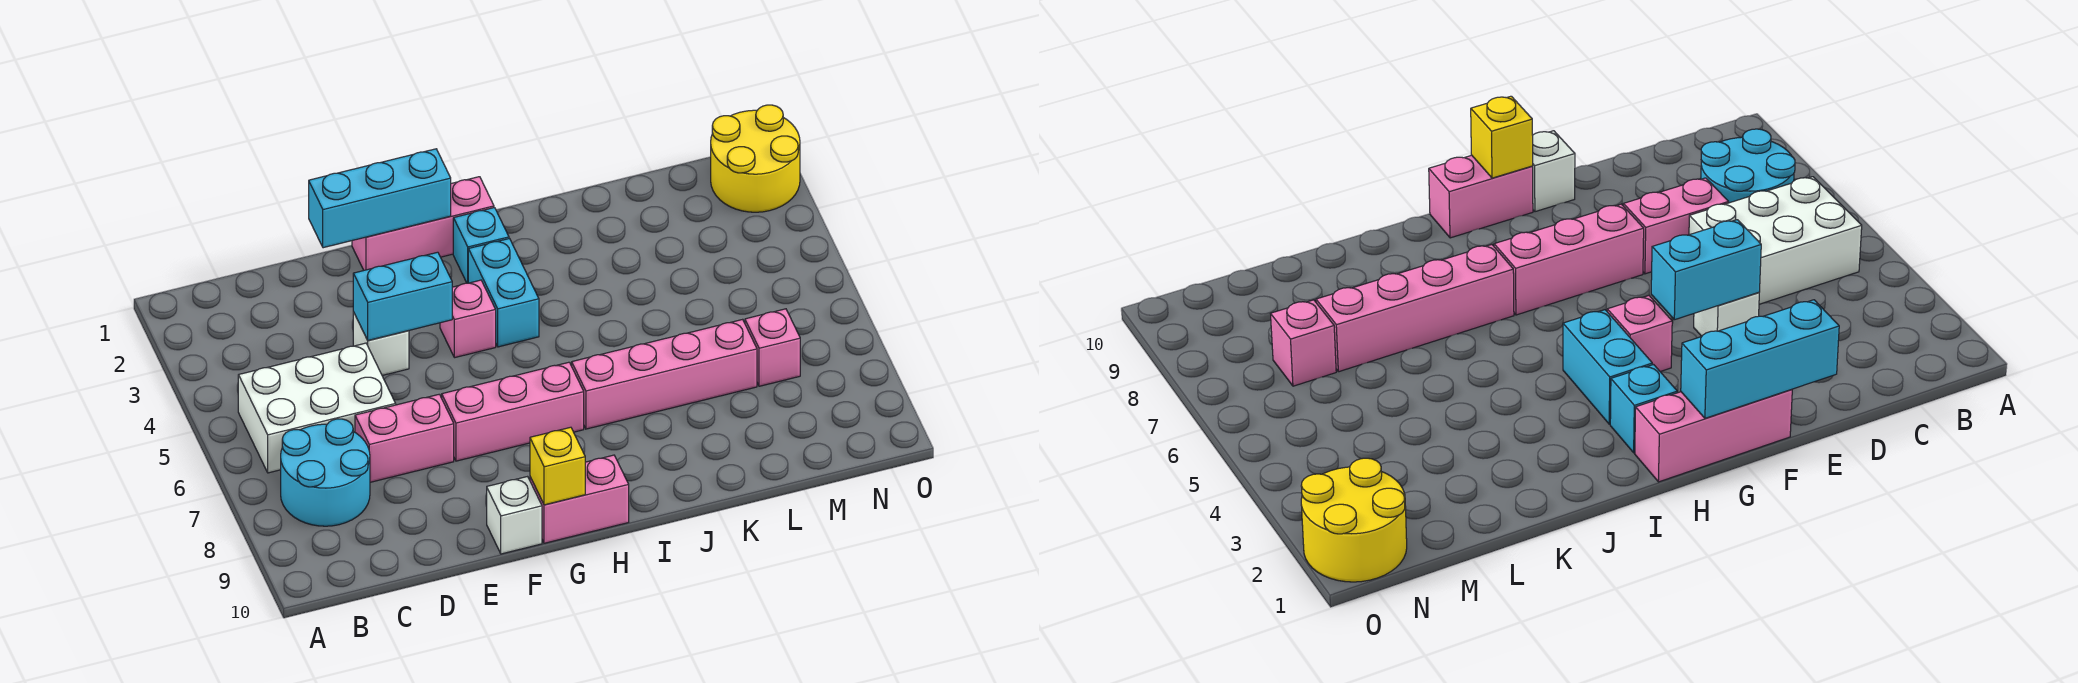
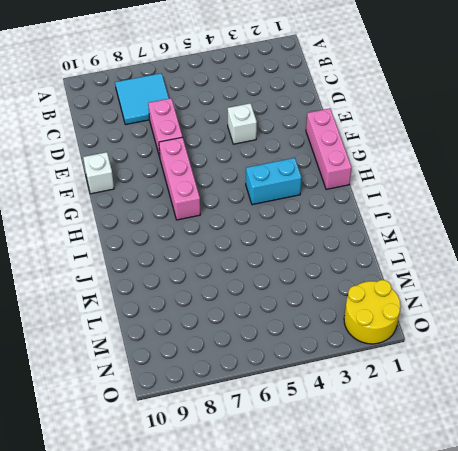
cyan tile B7:C8 level 1 -> cyan round brick B7:C8 level 1
none -> white brick B5:D6 level 1
none -> pink brick G4 level 1
none -> pink brick G10:H10 level 1

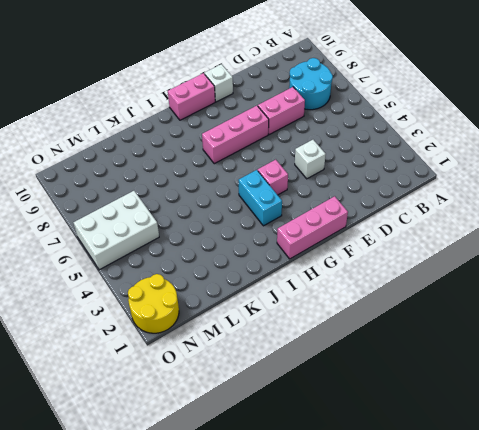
white brick M5:O6 level 1 -> white brick B5:D6 level 1
none -> cyan brick H2 level 1
none -> pink brick I7:L7 level 1
none -> pink brick M7 level 1

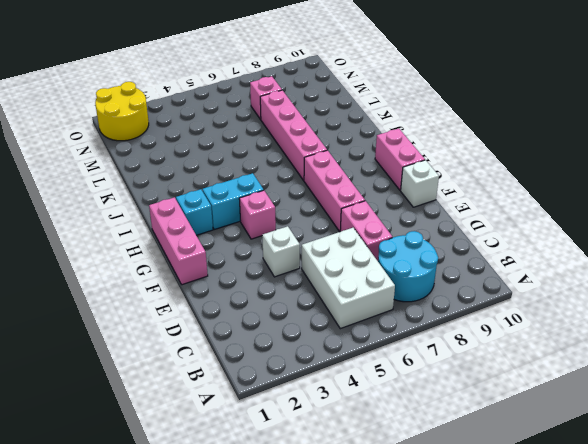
none -> cyan brick E1:G1 level 2
none -> cyan brick E4:F4 level 2
none -> yellow brick G10 level 2

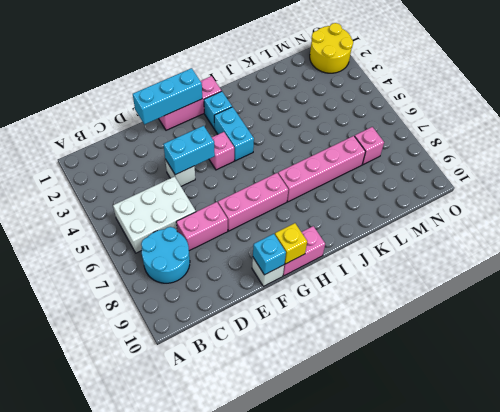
cyan brick F10 level 2 -> none

